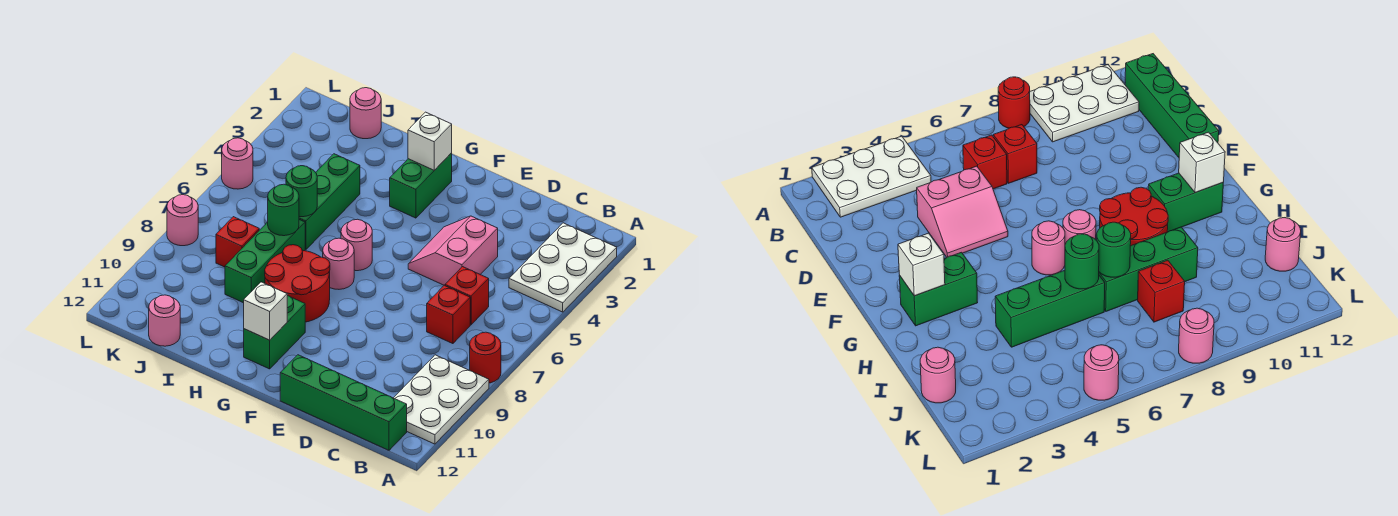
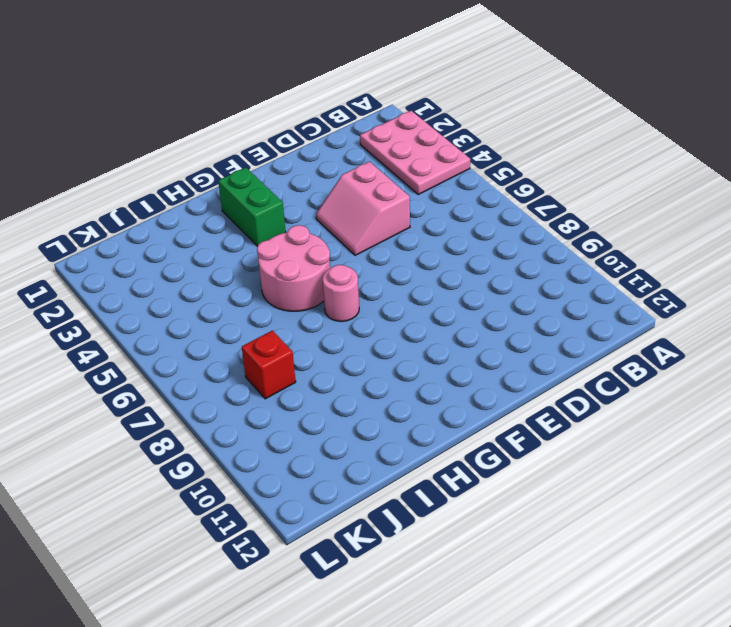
pink plate A2:B4 level 1 -> white plate A2:B4 level 1
pink round brick G5:H6 level 1 -> pink round brick G6 level 1
none -> red round brick A8 level 1
none -> white plate A9:B11 level 1
none -> green brick B12:E12 level 1

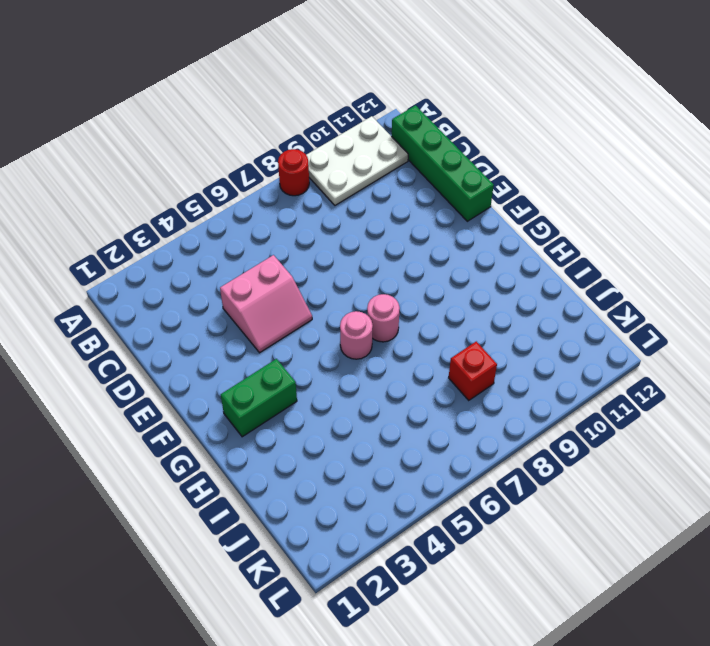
none -> white plate A2:B4 level 1
none -> red brick C6 level 1
none -> red brick C7 level 1

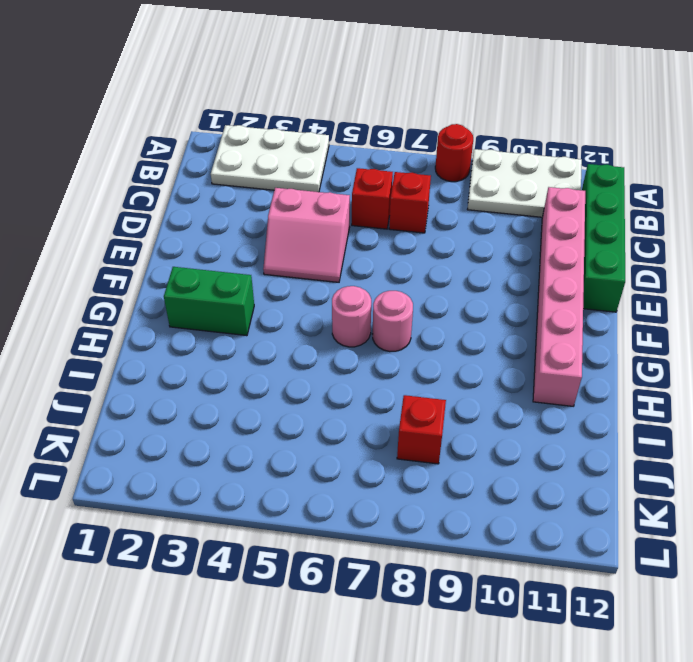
pink brick C11:H11 level 1 -> green brick G10:G11 level 1
none -> red round brick G8:H9 level 1
none -> green brick I4:I6 level 1
none -> green brick I7:I9 level 1

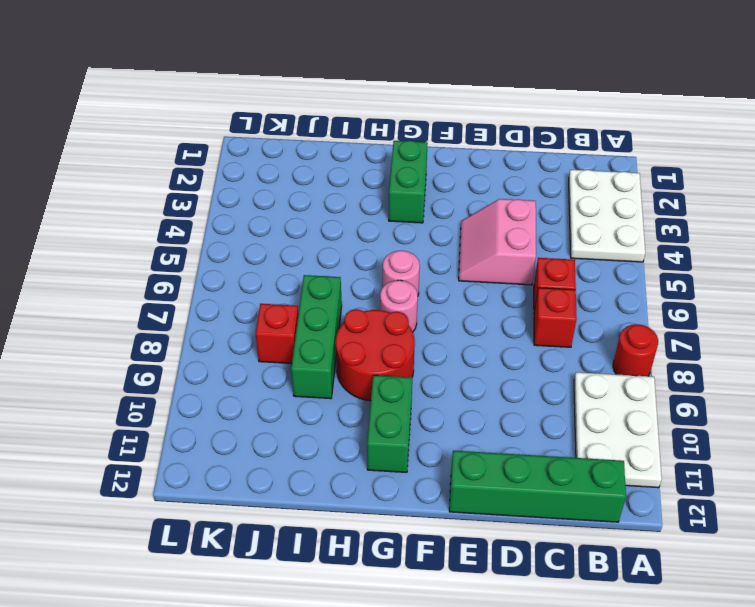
none -> green brick I4:I6 level 1
none -> pink round brick J1 level 1
none -> pink round brick J12 level 1

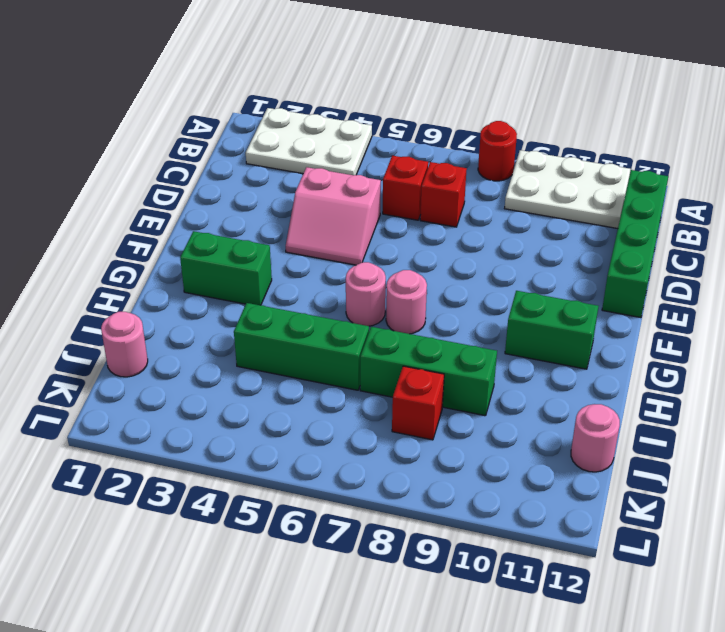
none -> red round brick G8:H9 level 1
none -> pink round brick L5 level 1
none -> pink round brick L8 level 1

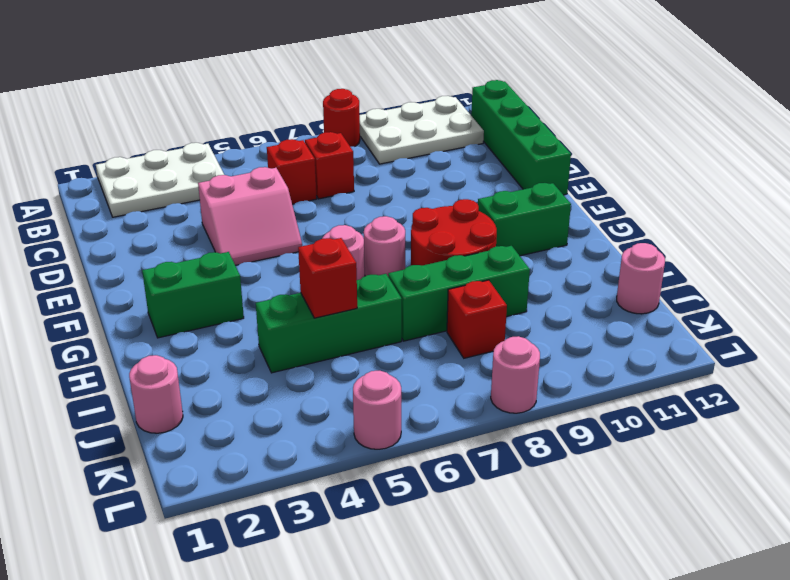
red brick I5 level 2 -> none
none -> white brick G2 level 2
none -> white brick G11 level 2
none -> green round brick I6 level 2

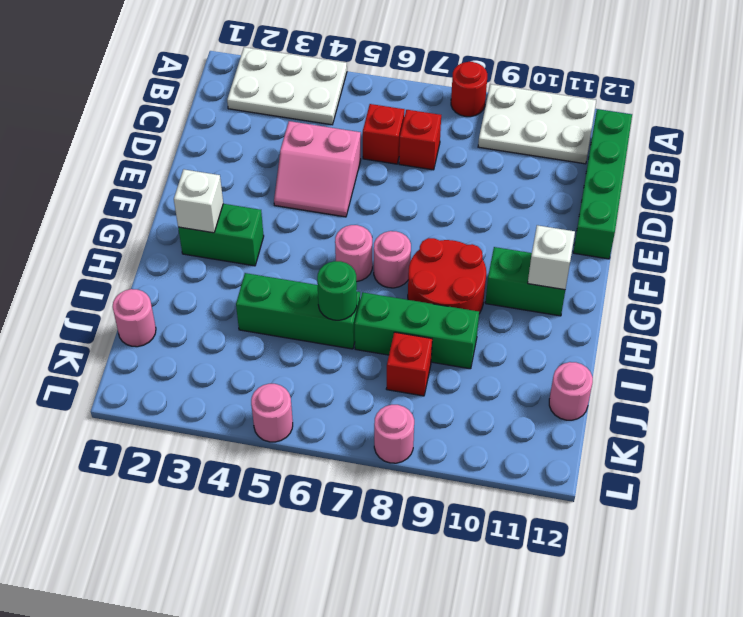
none -> green round brick I7 level 2

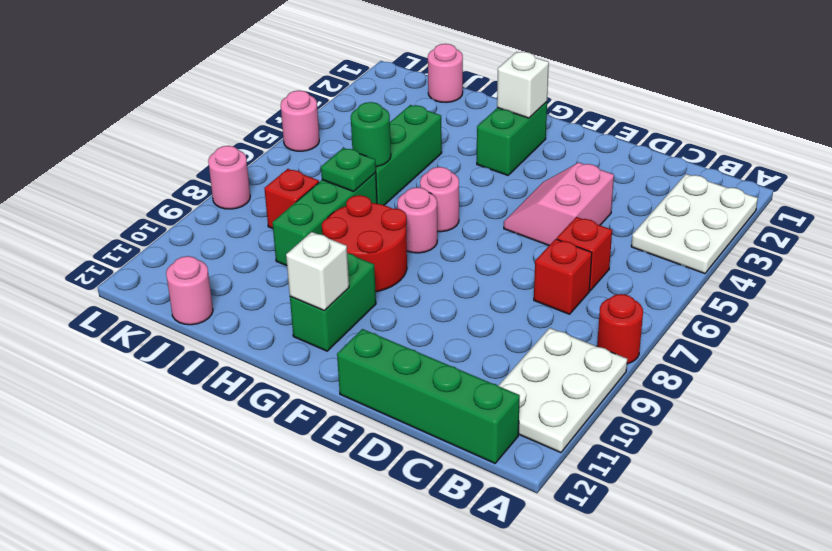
green plate I7 level 2 -> green round brick I7 level 2

